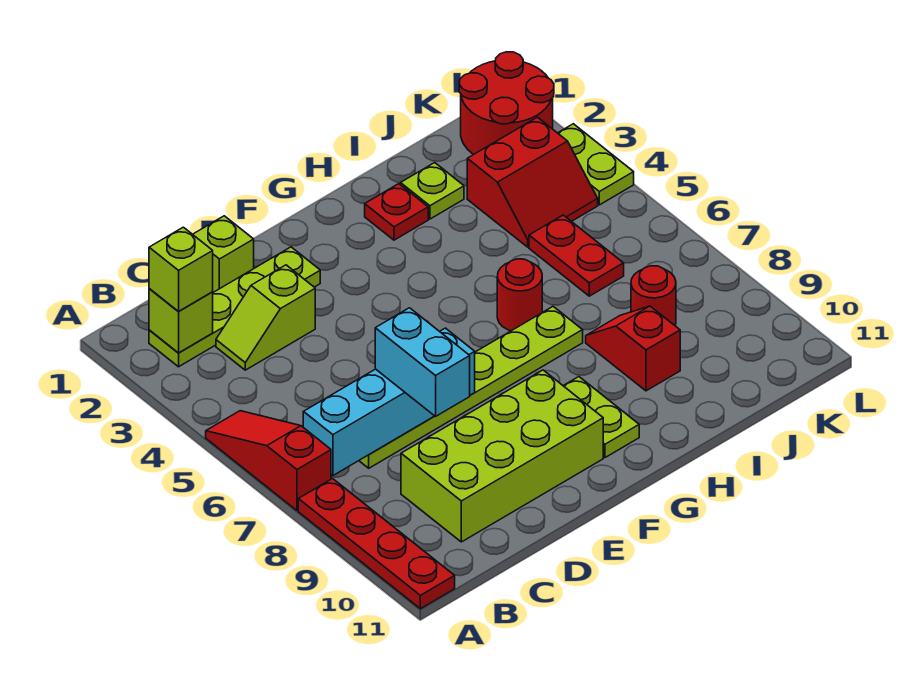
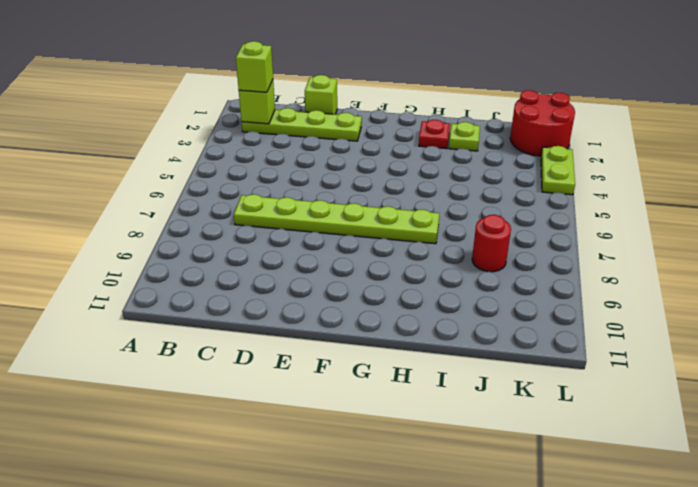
none -> red slope A5:A7 level 1 top 7
none -> red plate A8:A11 level 1
none -> lime slope C3:D3 level 1 top D

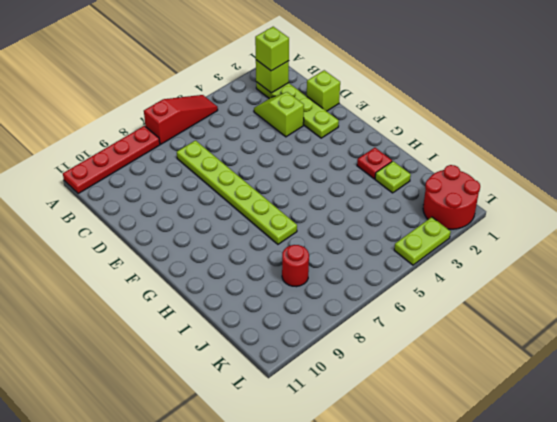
none -> lime brick C9:F10 level 1
none -> lime plate G9:G10 level 1
none -> red round brick H6 level 1

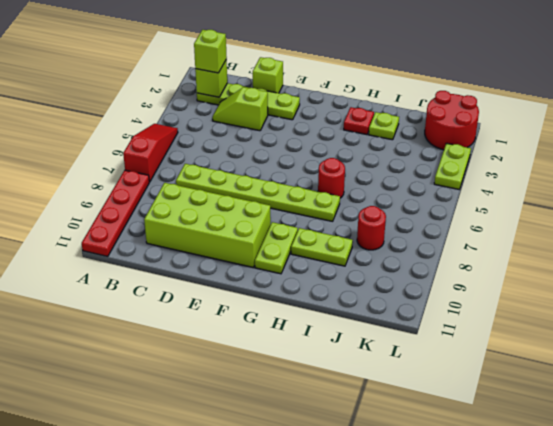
lime plate H9:I9 level 1 -> red slope I8:I9 level 1 top 9
none -> red slope J3:K4 level 1 top 3
none -> red plate J5:J6 level 1
none -> cyan brick B7:E7 level 2

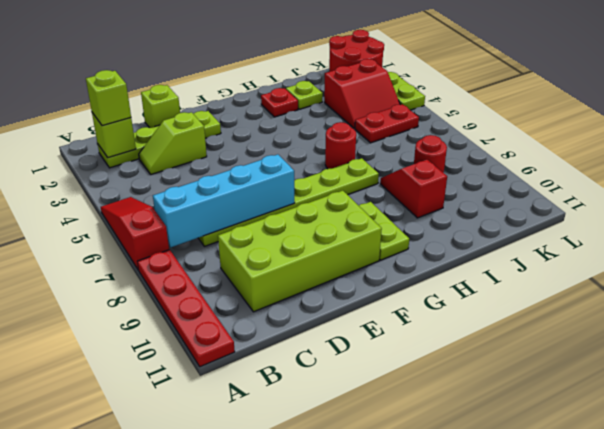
red plate J5:K5 level 1 -> red plate J5:J6 level 1
none -> cyan brick D7:D8 level 3

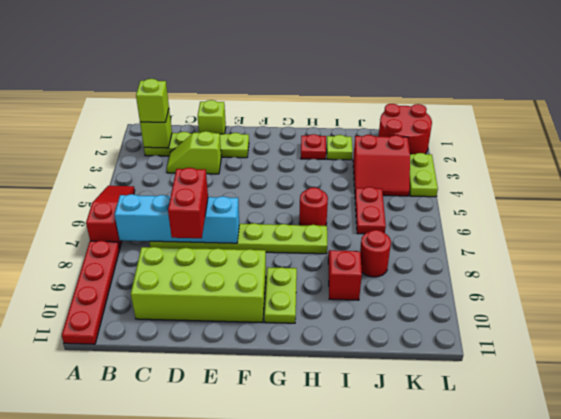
red brick D7:D8 level 3 -> cyan brick D7:D8 level 3

